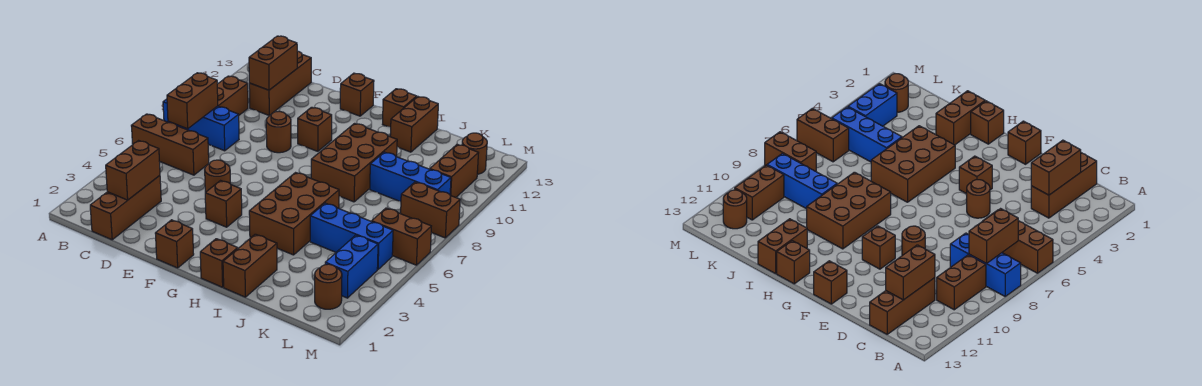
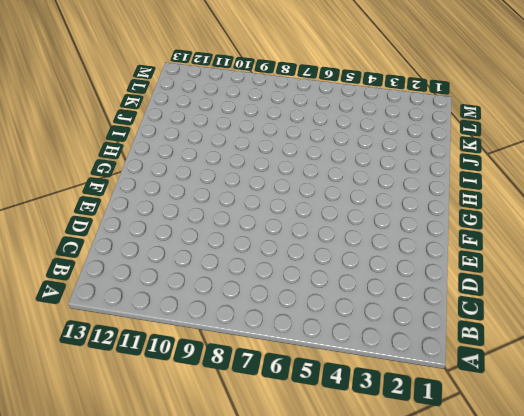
none -> brown brick A6:C6 level 1
none -> blue brick A8:C8 level 1
none -> brown brick B9:B10 level 1

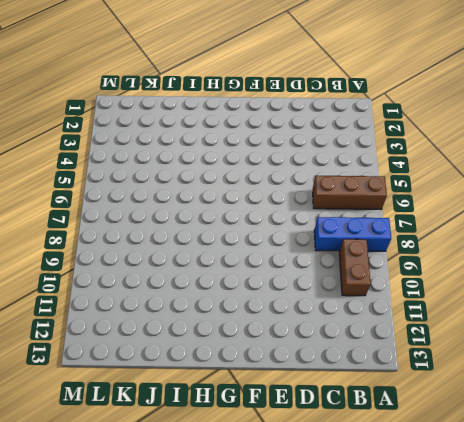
none -> brown brick C1:C3 level 1
none -> brown brick C11:C13 level 1
none -> brown round brick E5 level 1

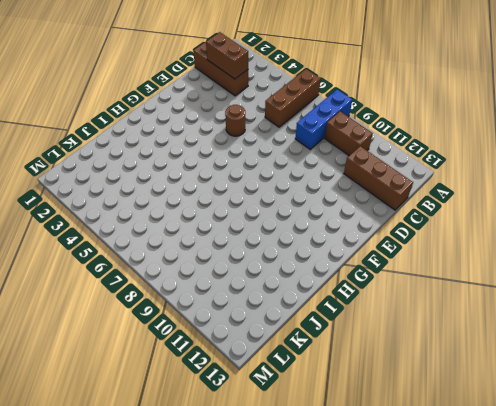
none -> brown round brick E9 level 1
none -> brown brick F1 level 1
none -> brown brick F4 level 1

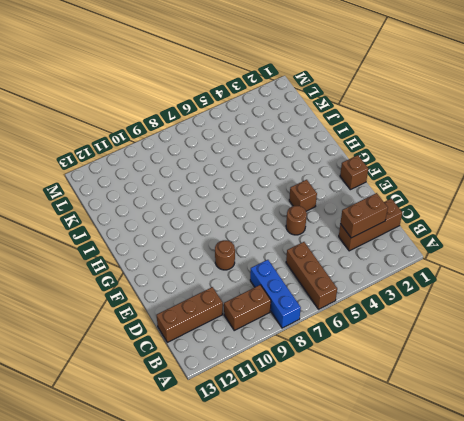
none -> brown brick F10 level 1
none -> brown brick F13 level 1
none -> brown brick H1 level 1

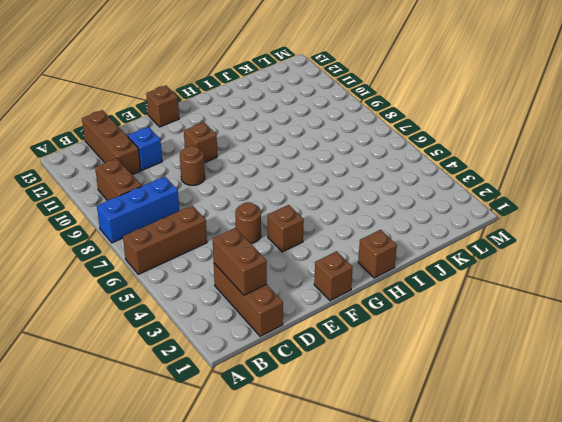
blue brick D11 level 1 -> none
none -> brown brick H4:I6 level 1
none -> brown brick H8:I10 level 1
none -> brown brick H13 level 1

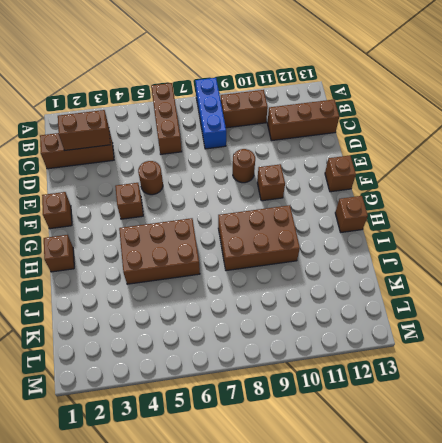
none -> brown brick I1:I2 level 1
none -> brown brick I12:I13 level 1
none -> blue brick J5:L5 level 1

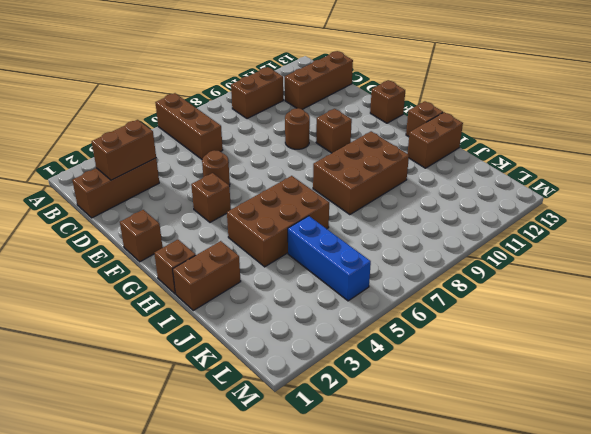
none -> blue brick A8:C8 level 1
none -> blue brick J9:L9 level 1
none -> brown round brick L2 level 1

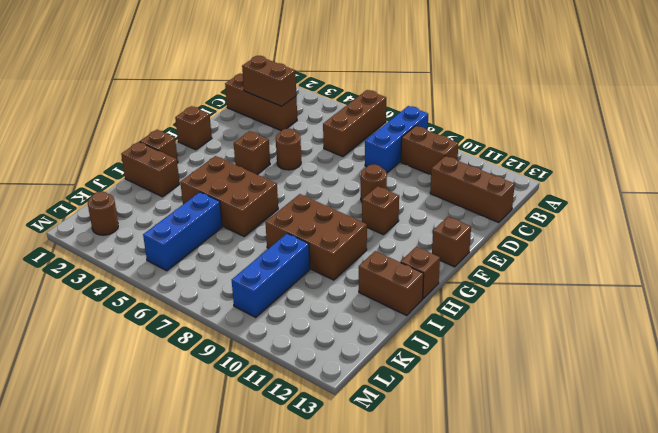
none -> blue brick L3:L4 level 1
none -> brown brick L6:M6 level 1
none -> brown brick L8:M8 level 1

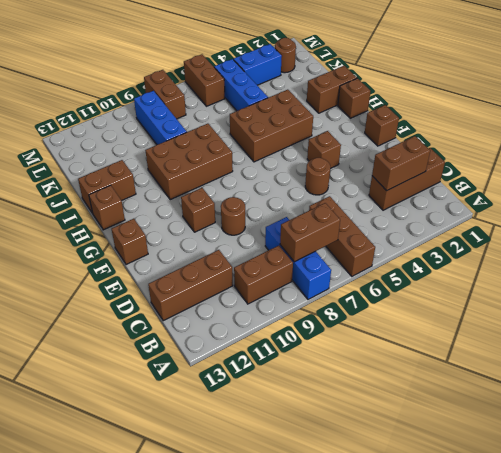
none -> brown brick L10:L11 level 1
none -> brown round brick L12 level 1
none -> brown brick C11:C12 level 2

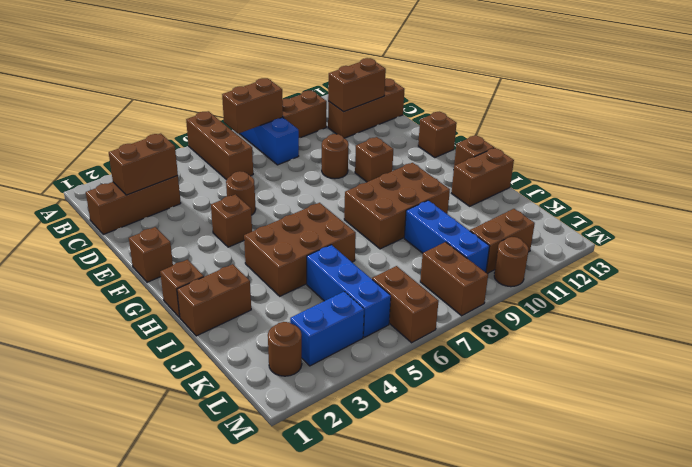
brown round brick M10 level 1 -> brown round brick L12 level 1

